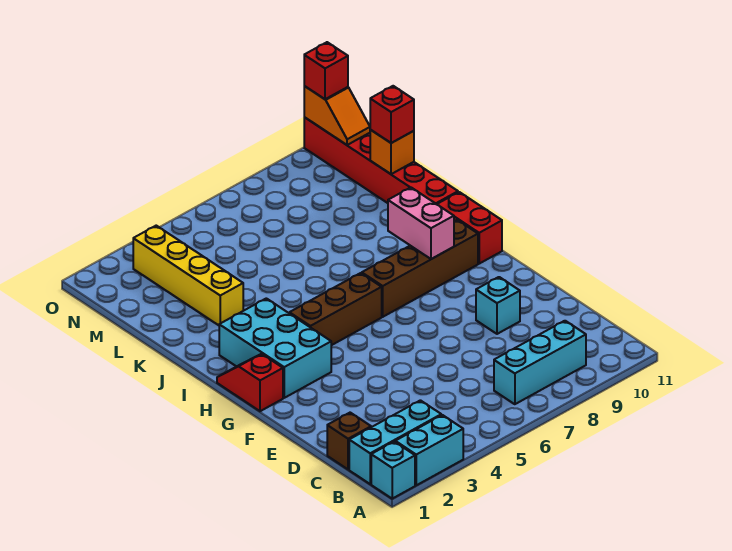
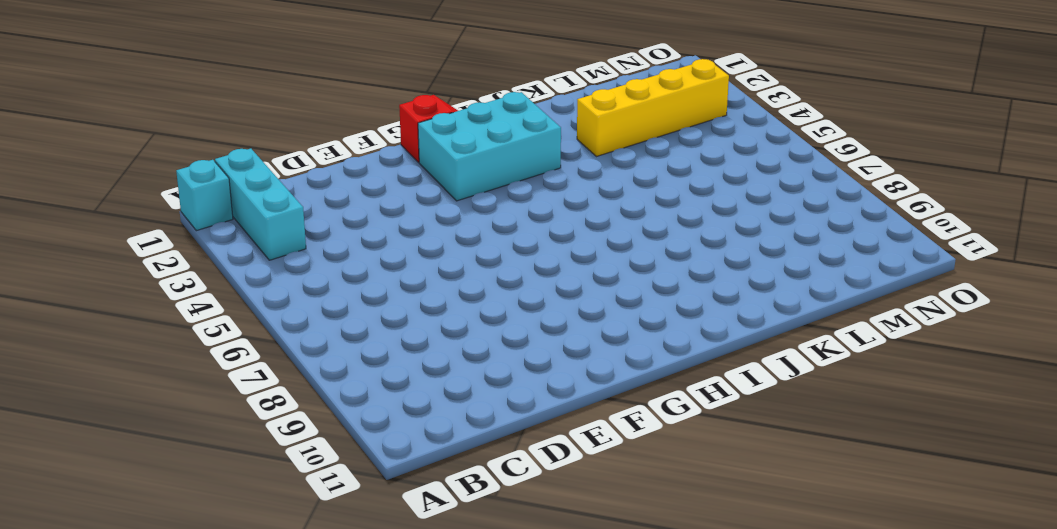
none -> cyan brick A2:A3 level 1
none -> cyan brick B7:B9 level 1
none -> brown brick C1 level 1

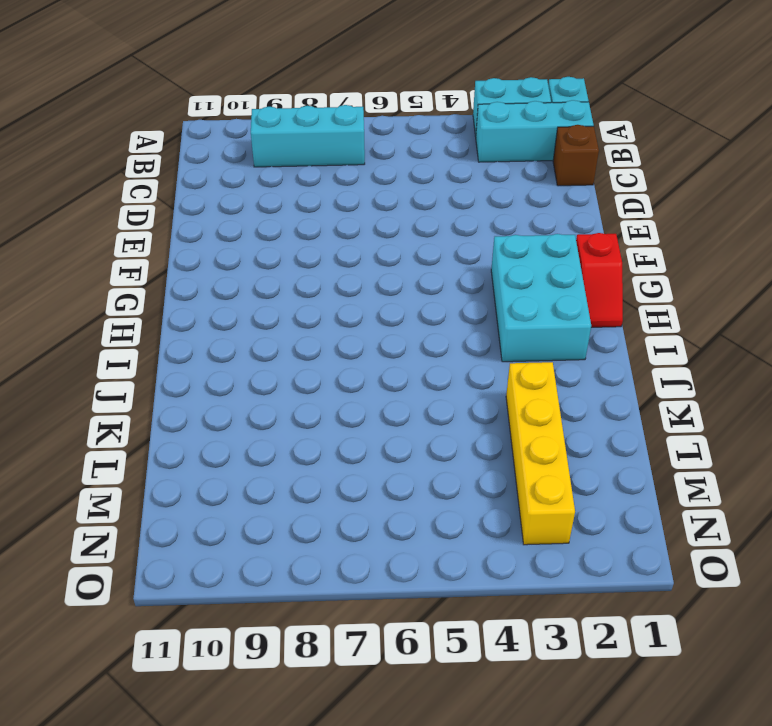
none -> cyan brick E9 level 1
none -> brown brick H4:H6 level 1
none -> brown brick H7:H10 level 1

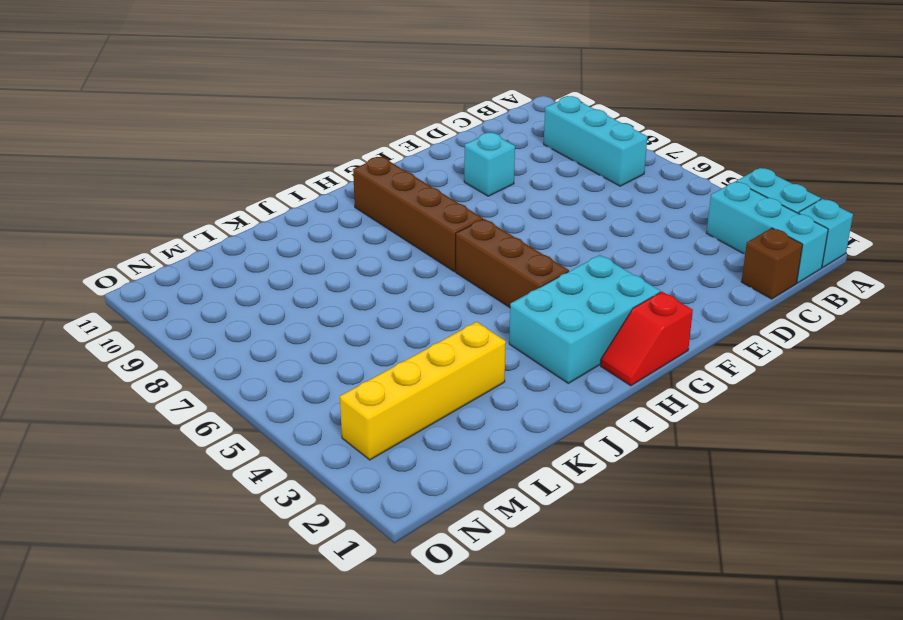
none -> red brick H11:I11 level 1
none -> red brick J11:O11 level 1
none -> pink brick H9:I9 level 2

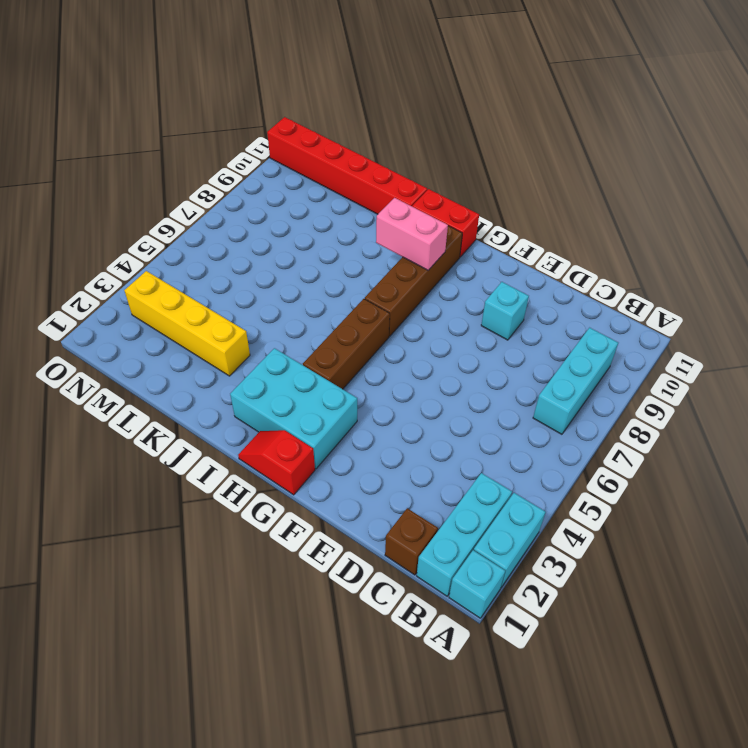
none -> orange brick L11 level 2
none -> orange slope N11:O11 level 2 top O
none -> red brick L11 level 3

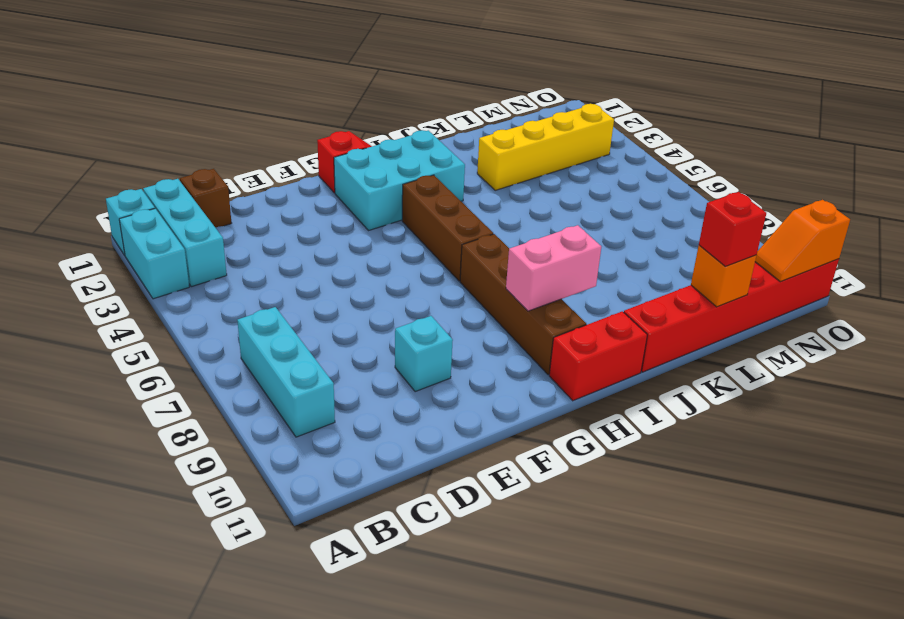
none -> red brick O11 level 3

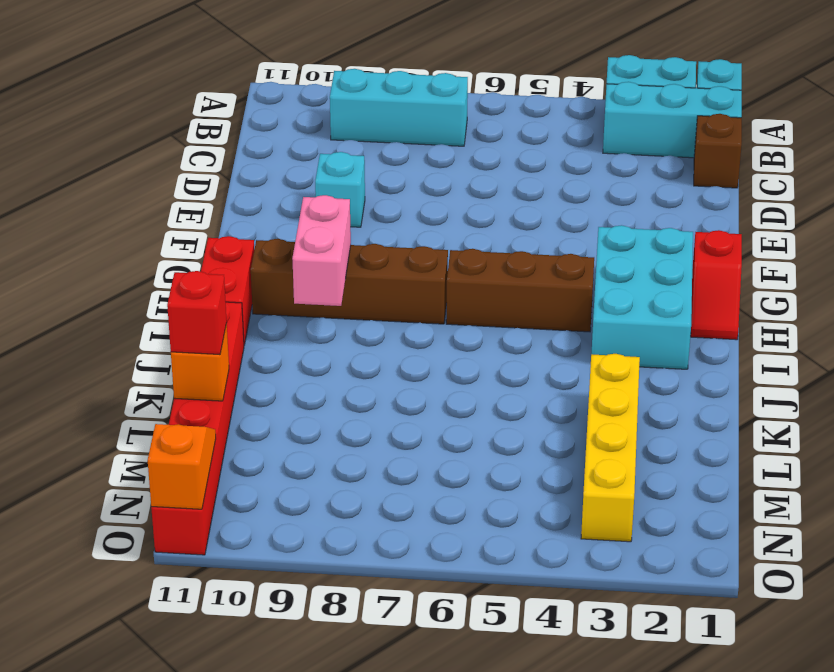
none -> red brick O11 level 3

